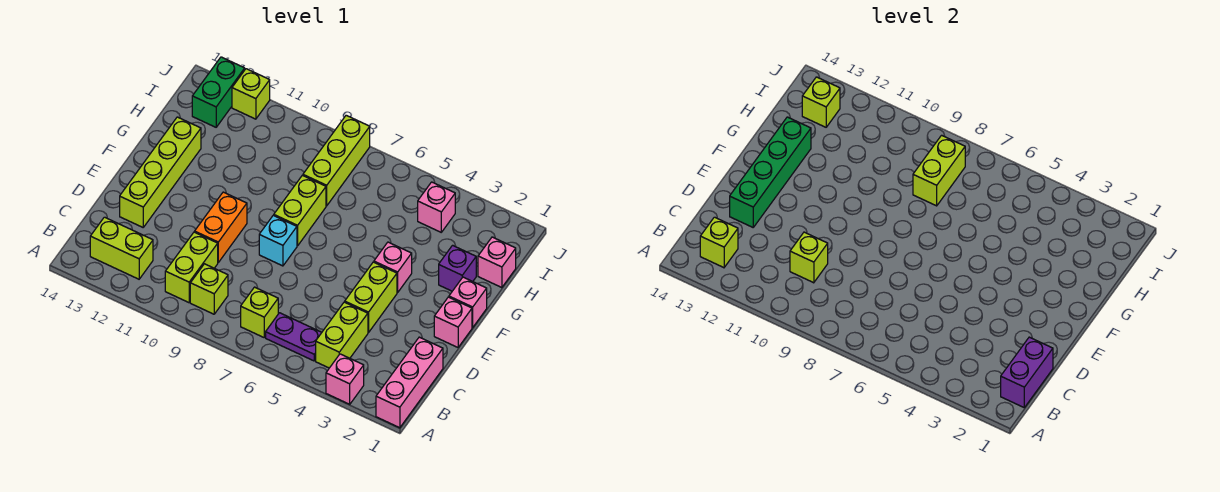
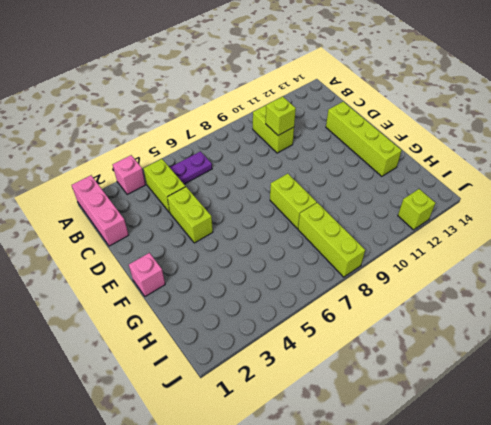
none -> lime brick B7 level 1
none -> lime brick B9 level 1
none -> lime brick B12:B13 level 1

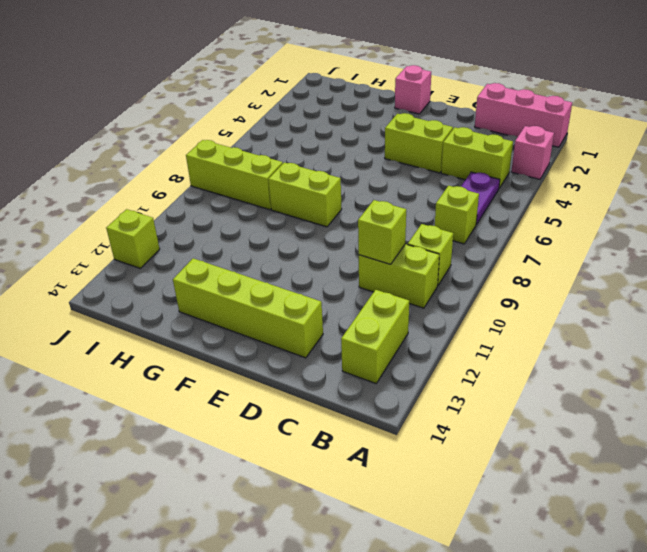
none -> orange brick D10:E10 level 1
none -> pink brick E1 level 1
none -> cyan brick E8 level 1

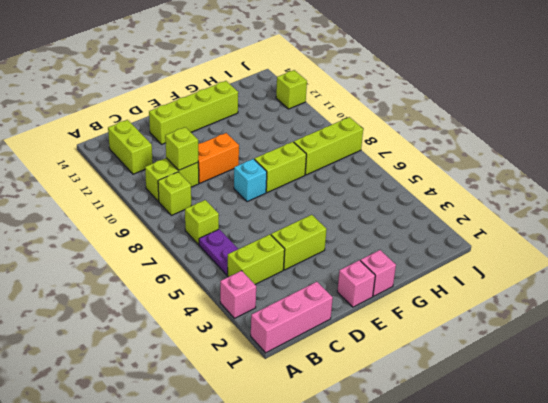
none -> pink brick F4 level 1
none -> purple brick G2 level 1
none -> pink brick H1 level 1

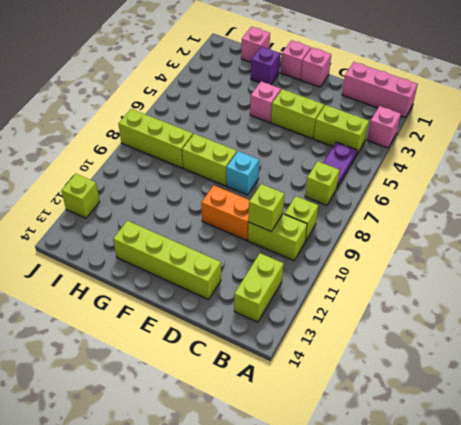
none -> pink brick I4 level 1
none -> green brick I13:J13 level 1
none -> purple brick B1:C1 level 2

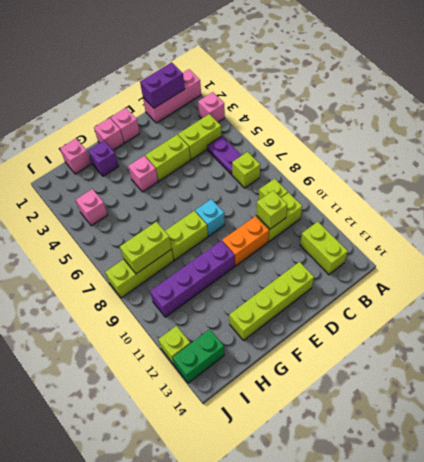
purple brick F10:I10 level 1 -> none
none -> lime brick B13 level 2
none -> green brick D13:G13 level 2
none -> lime brick I13 level 2

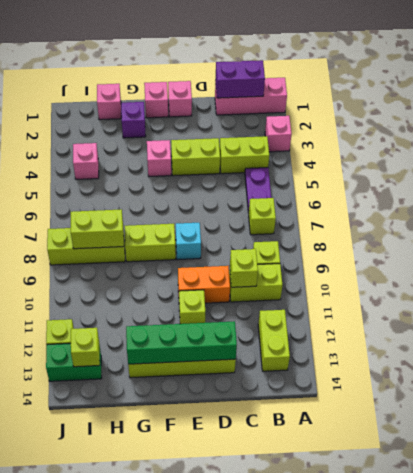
lime brick E11 level 1 -> lime brick B13 level 2

